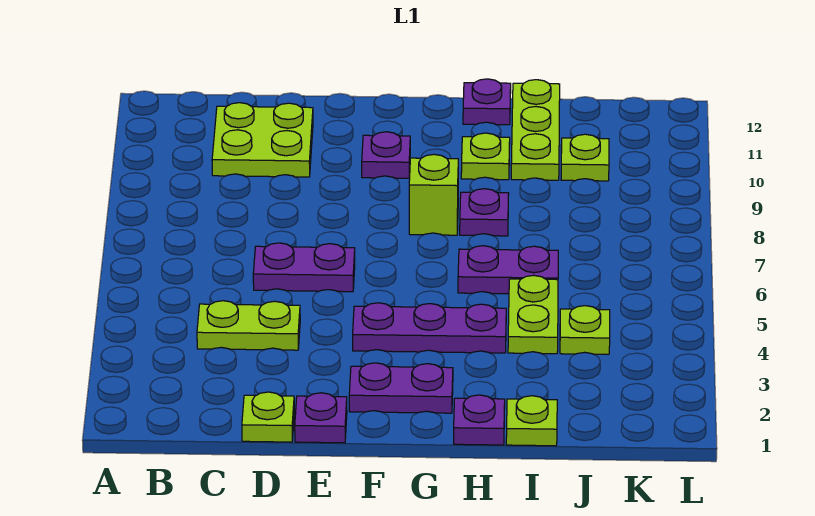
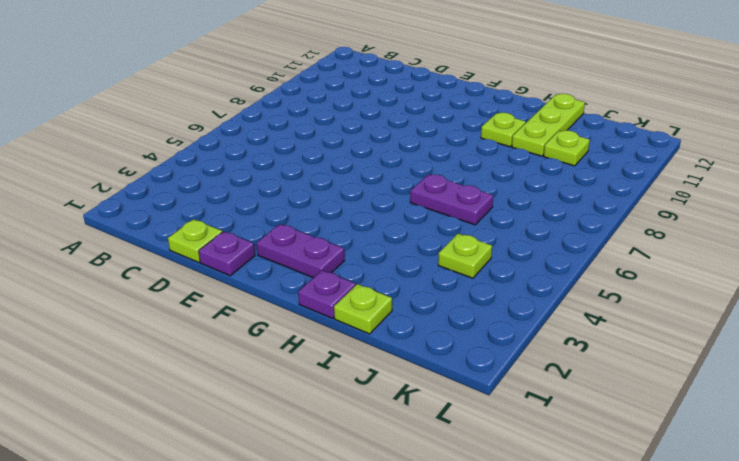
none -> lime plate C4:D4 level 1
none -> lime plate C10:D11 level 1
none -> purple plate D6:E6 level 1

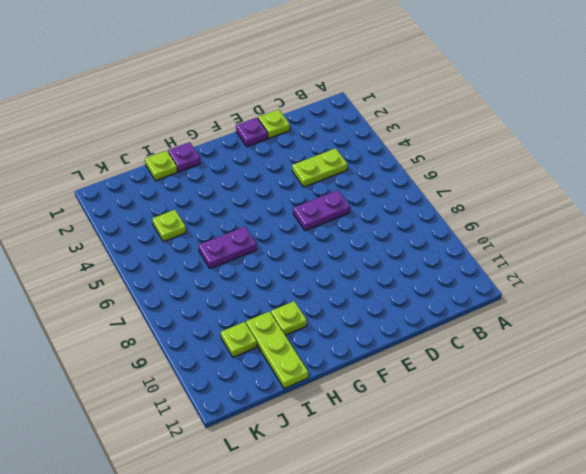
none -> lime plate C10:D11 level 1
none -> purple plate F2:G2 level 1
none -> purple plate F4:H4 level 1

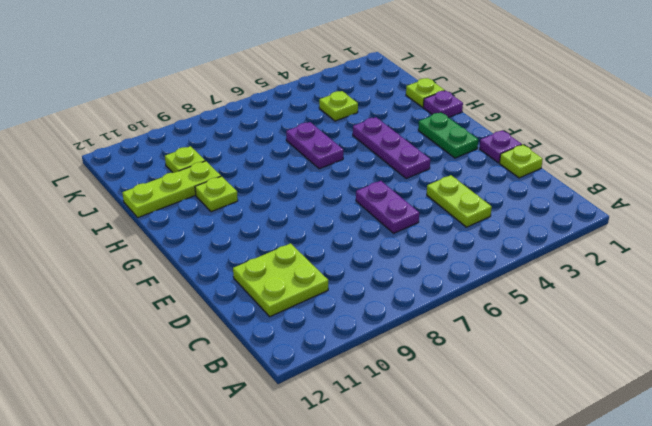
green plate F2:G2 level 1 -> purple plate F2:G2 level 1
none -> purple plate F10 level 1
none -> lime brick G8 level 1
none -> purple plate H8 level 1

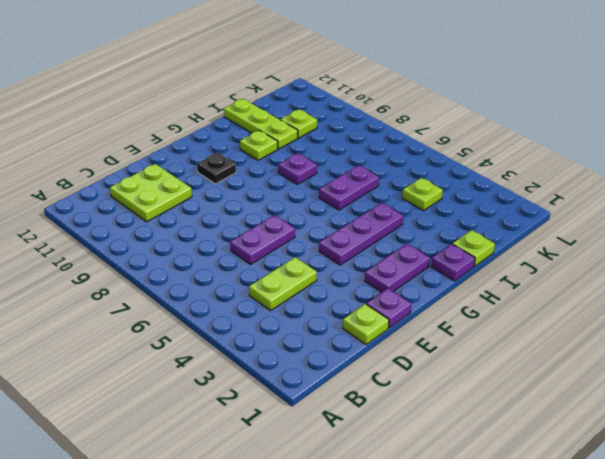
black plate F10 level 1 -> purple plate F10 level 1
none -> lime brick G8 level 1
none -> purple plate H12 level 1
none -> lime plate I4:I5 level 1

